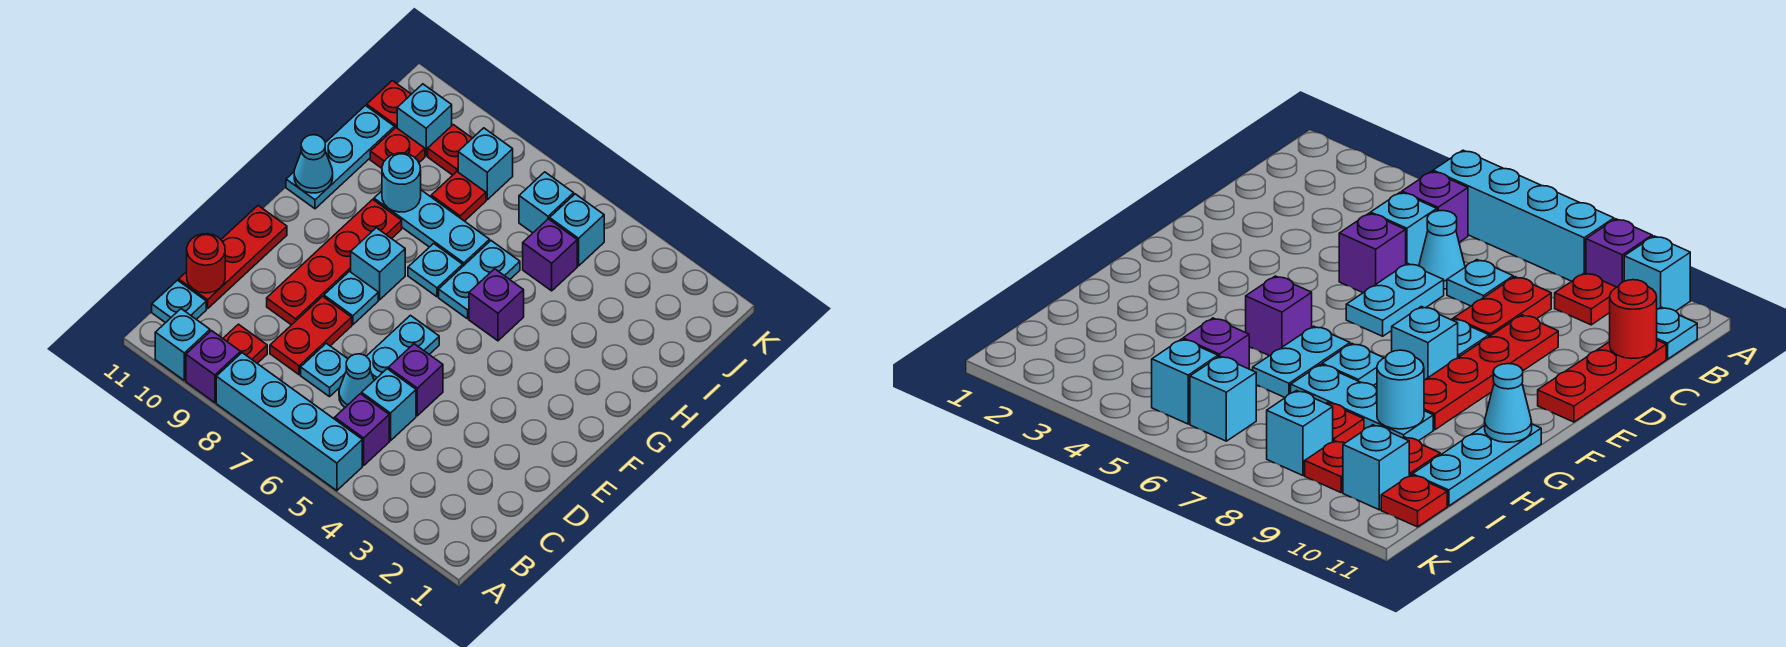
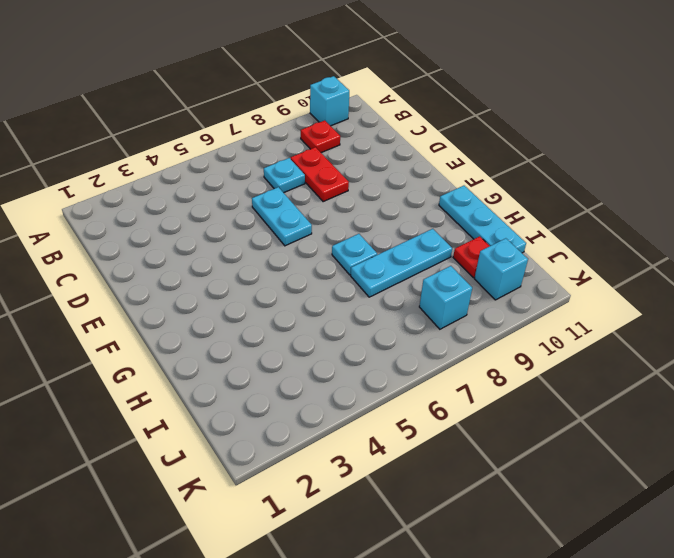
none -> cyan brick A5:A8 level 1
none -> purple brick A9 level 1
none -> purple brick B5 level 1
none -> cyan plate B11 level 1

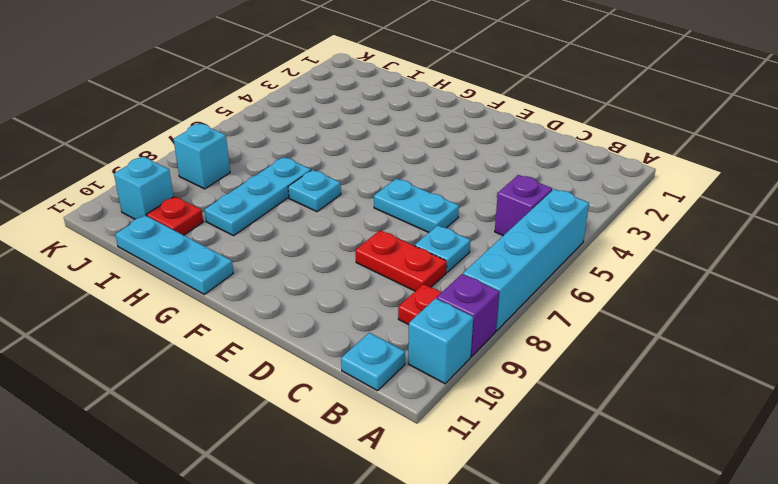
none -> cyan brick C5 level 1
none -> cyan cone C6 level 1
none -> red plate C11:E11 level 1
none -> purple brick D5 level 1

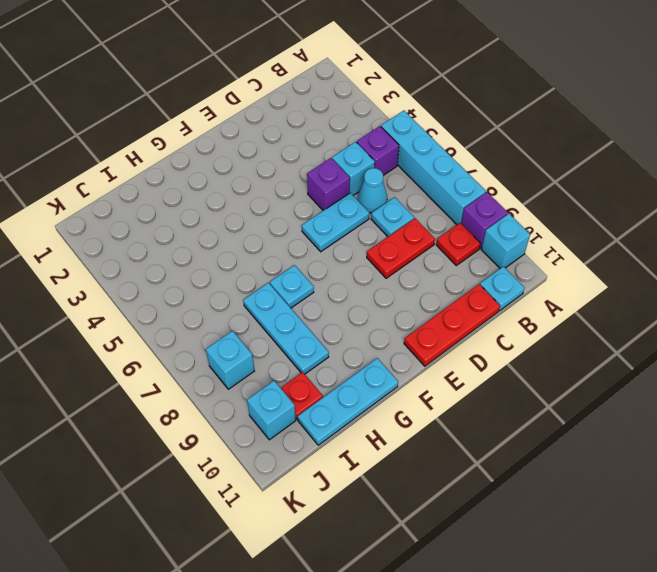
none -> red plate D9:G9 level 1
none -> cyan plate E8 level 1
none -> cyan brick F8 level 1
none -> purple brick G5 level 1

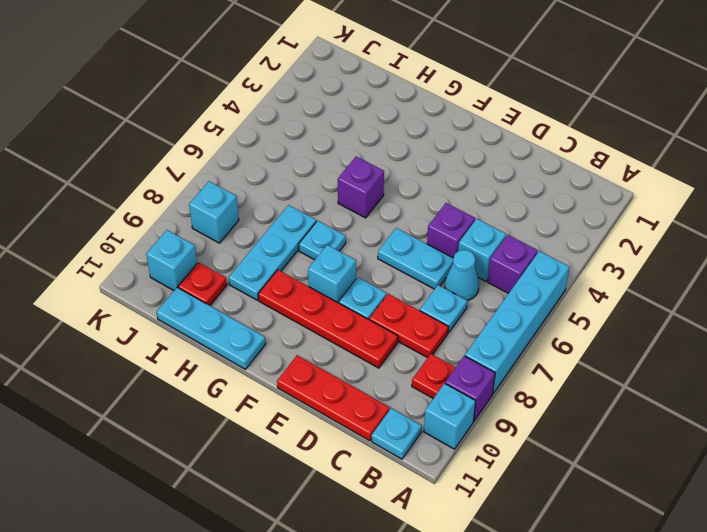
none -> cyan plate G6:H6 level 1
none -> purple brick I5 level 1
none -> red plate I8 level 1
none -> cyan brick J5 level 1

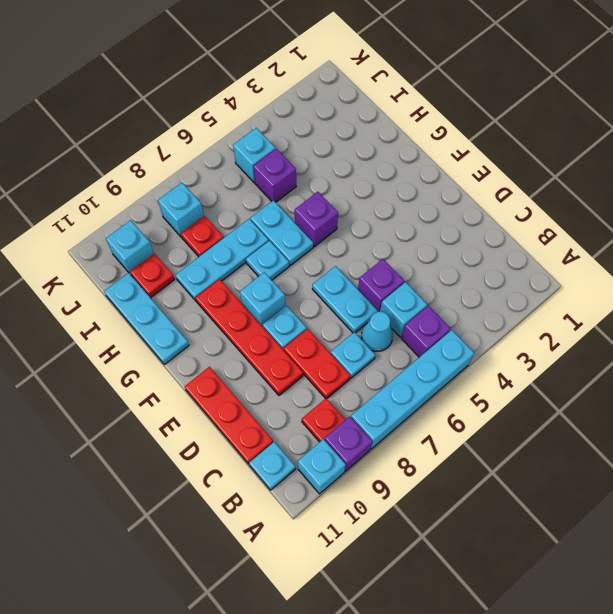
none -> cyan brick J6 level 1
none -> red plate J9 level 1
none -> red plate J11 level 1
none -> red round brick C11 level 2

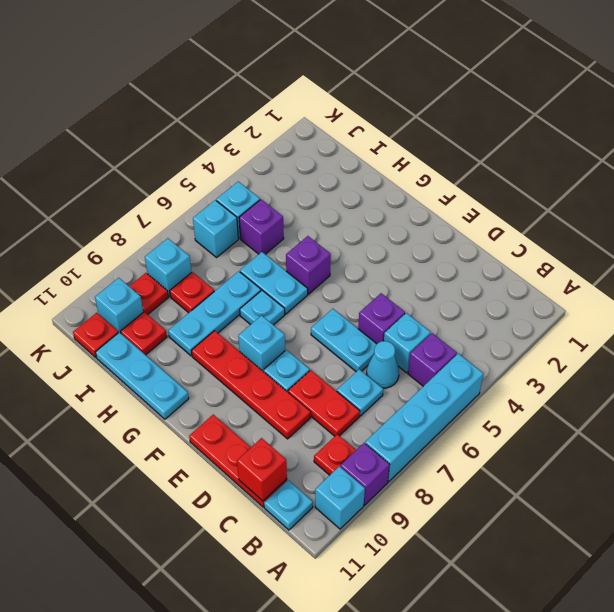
red brick C11 level 2 -> red round brick C11 level 2
none -> cyan cone G11 level 2
none -> cyan round brick H9 level 2

